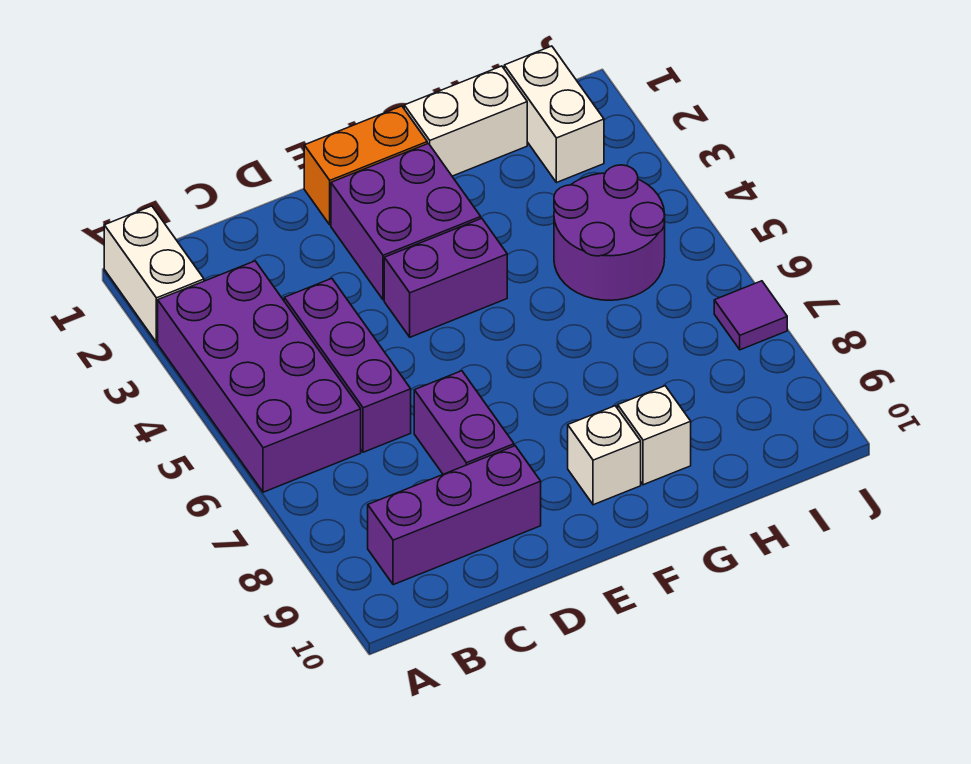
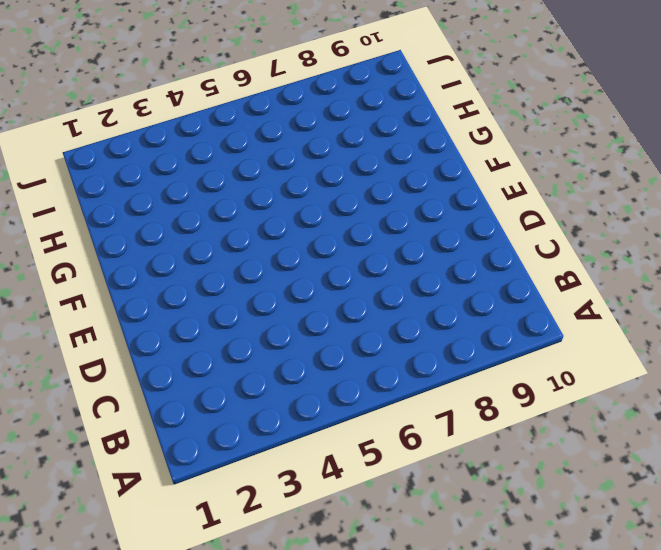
none -> white brick A1:A2 level 1
none -> purple brick A3:B6 level 1
none -> purple brick B9:D9 level 1

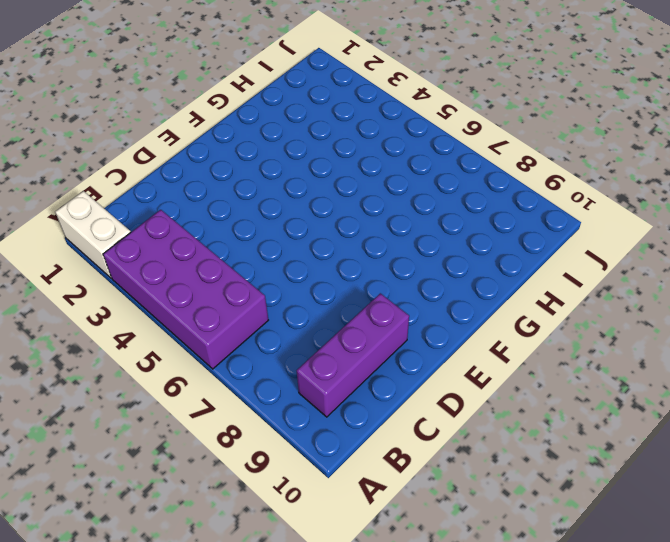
none -> purple brick C4:C6 level 1
none -> purple brick D7:D8 level 1
none -> orange brick E1:F1 level 1

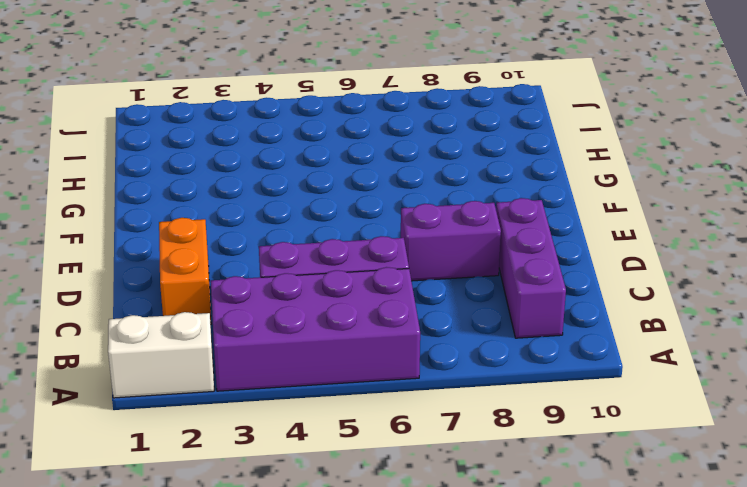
orange brick C2:D2 level 1 -> orange brick E1:F1 level 1
none -> purple brick E2:F3 level 1
none -> purple brick E4:F4 level 1
none -> white brick F9 level 1

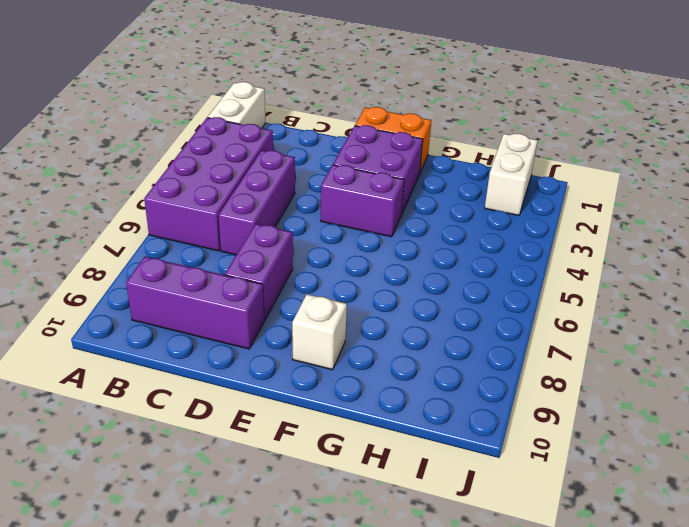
none -> white brick G1:H1 level 1
none -> white brick G9 level 1
none -> purple round brick H4:I5 level 1

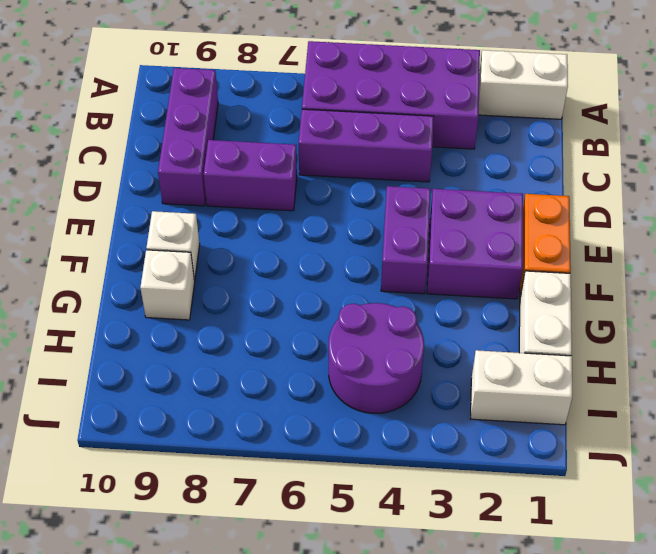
none -> purple tile J7 level 1

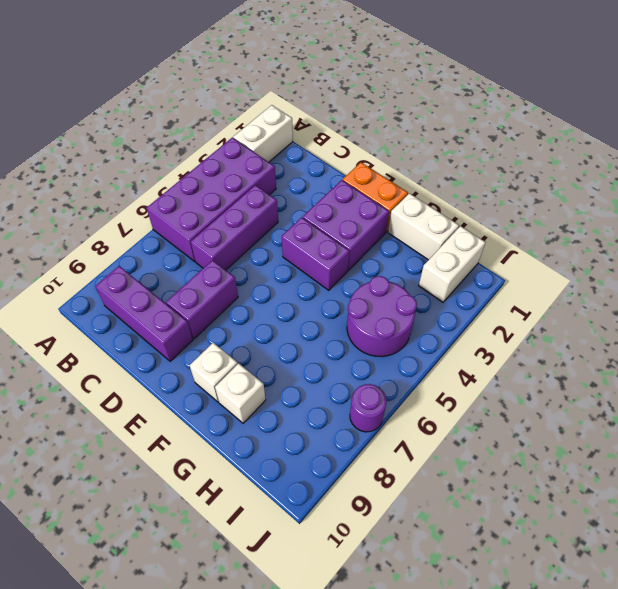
purple round brick J7 level 1 -> purple tile J7 level 1

